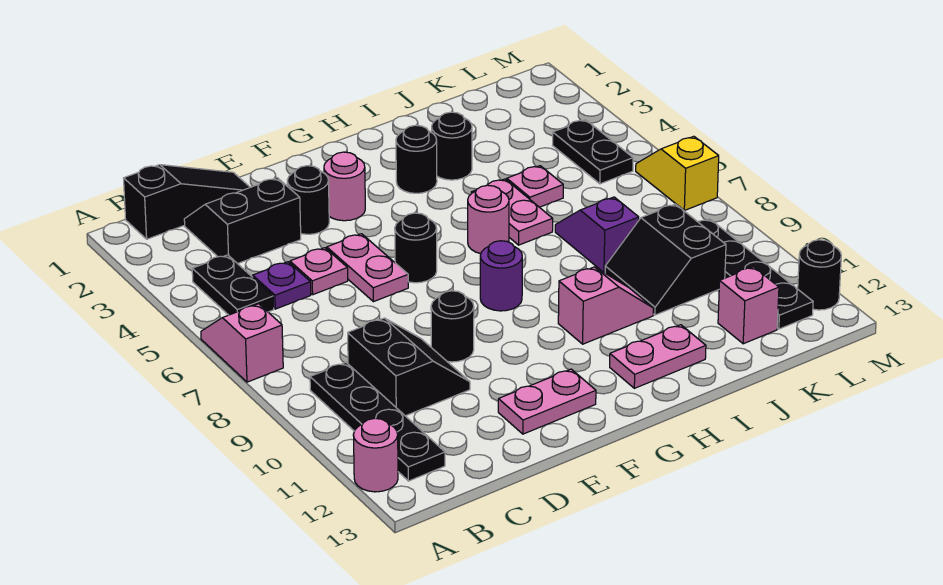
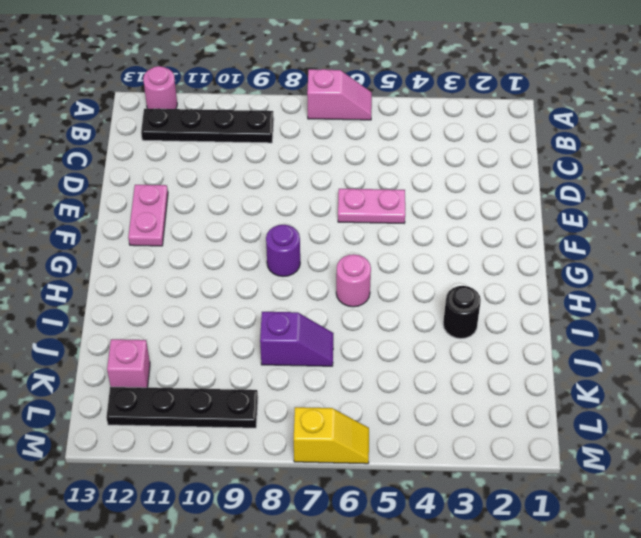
none -> black slope B1:D1 level 1 top B
none -> black plate B4:B5 level 1
none -> black slope C2:D3 level 1 top 3
none -> purple plate C5 level 1

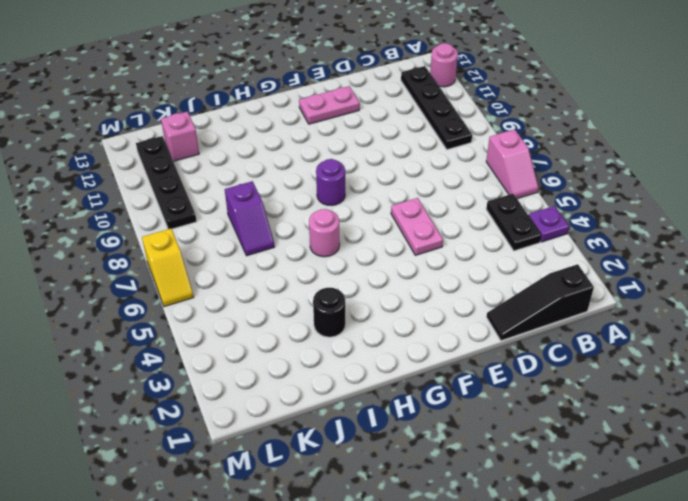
purple plate A4 level 1 -> purple plate C5 level 1
none -> black slope C2:D3 level 1 top 3
none -> black slope C9:D10 level 1 top C
none -> pink plate D5 level 1
none -> black round brick E3 level 1

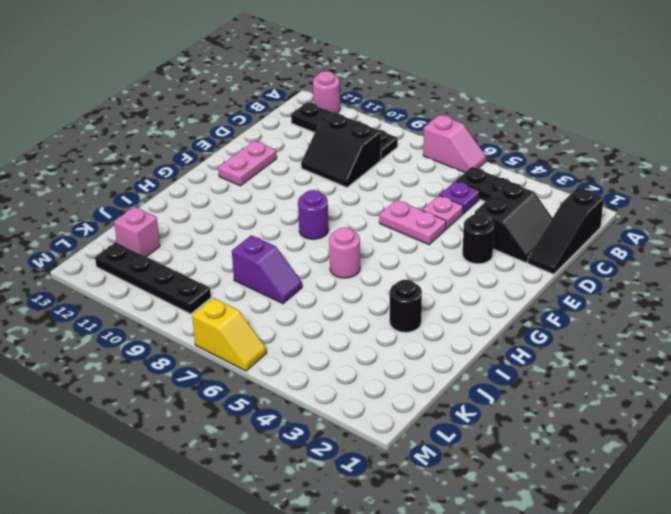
none -> black round brick E9 level 1
none -> pink round brick F3 level 1
none -> black round brick F6 level 1
none -> black round brick H3 level 1

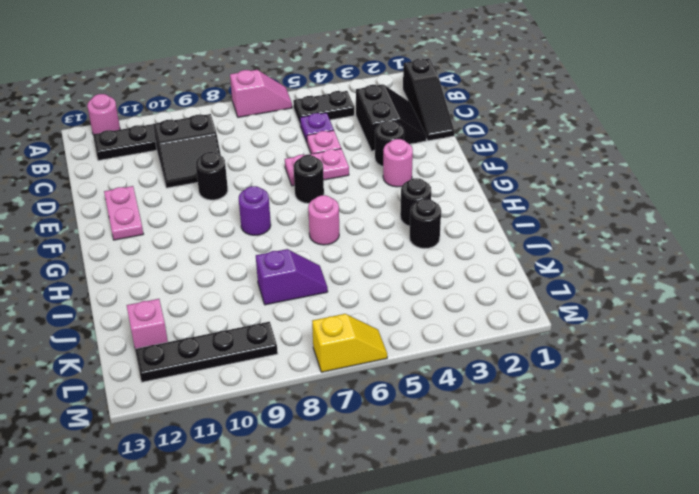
none -> pink slope H10:I10 level 1 top H
none -> pink plate H12:I12 level 1
none -> pink plate I5:I6 level 1
none -> pink plate J5 level 1

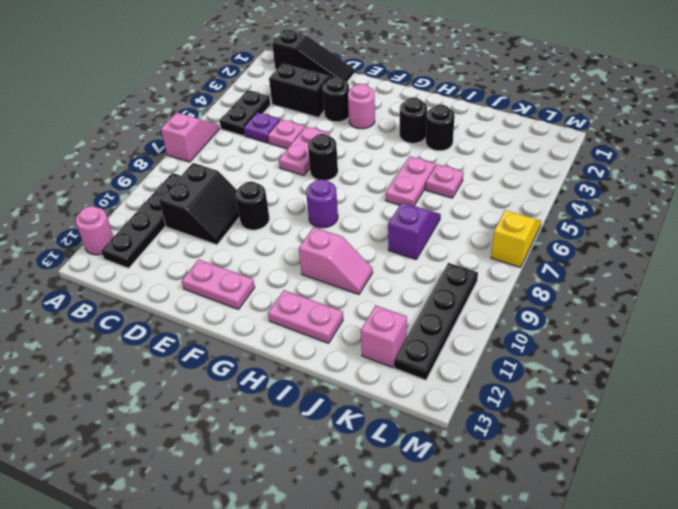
none -> pink round brick H6 level 1
none -> black slope J9:K10 level 1 top K
none -> black plate L4:L5 level 1
none -> black round brick M12 level 1

